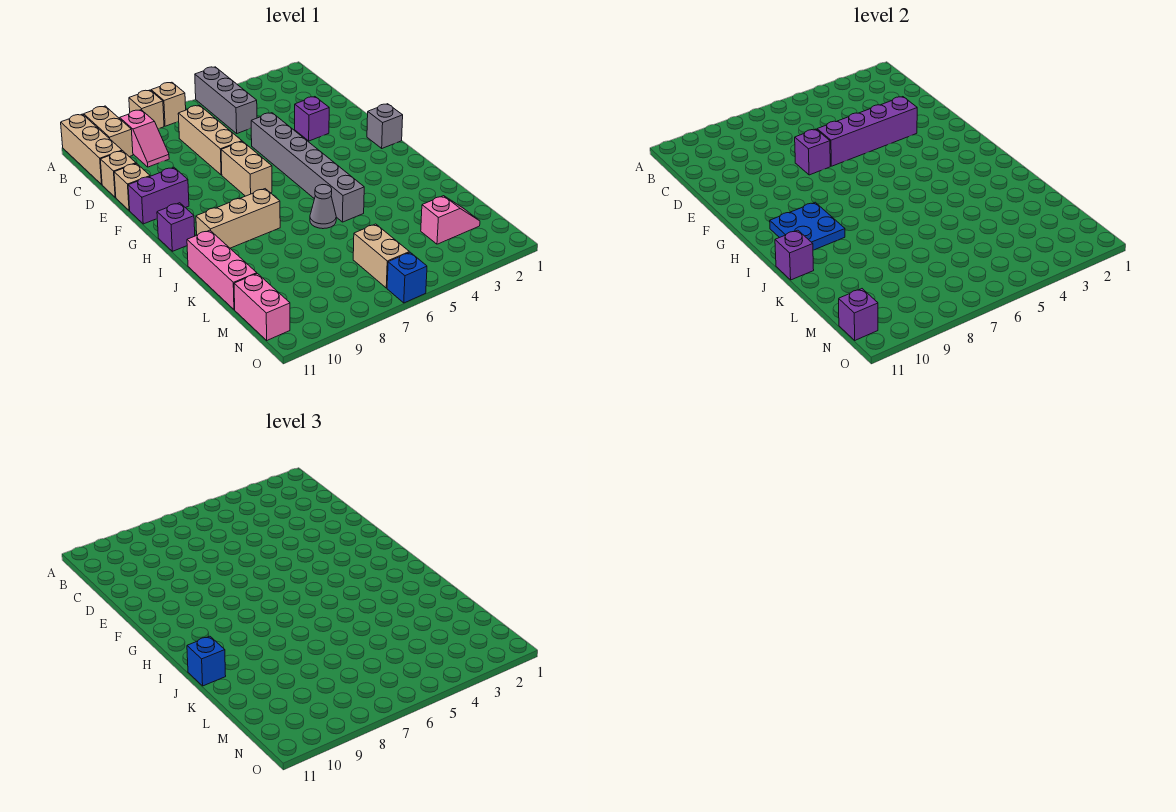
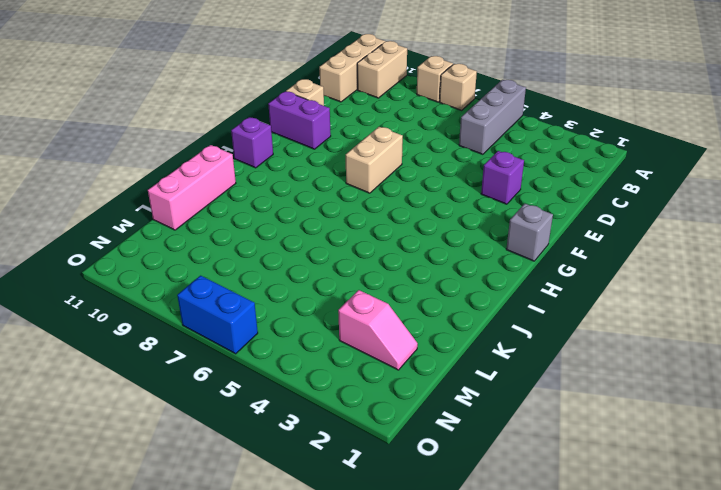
blue brick O6:O7 level 1 -> blue brick O6 level 1
none -> pink slope B9:C9 level 1 top B
none -> tan brick C7:E7 level 1
none -> tan brick D11 level 1

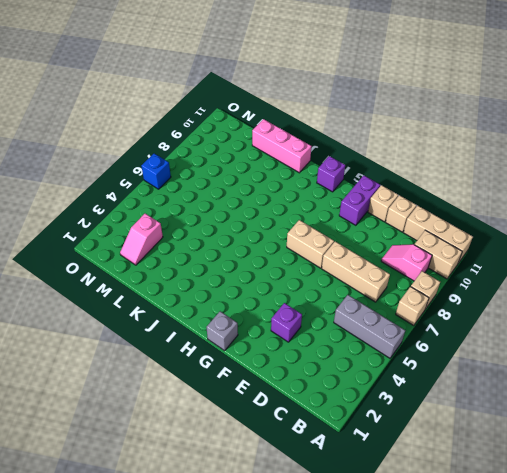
none -> grey brick E5:J5 level 1
none -> tan brick I8:I10 level 1
none -> grey cone J6 level 1

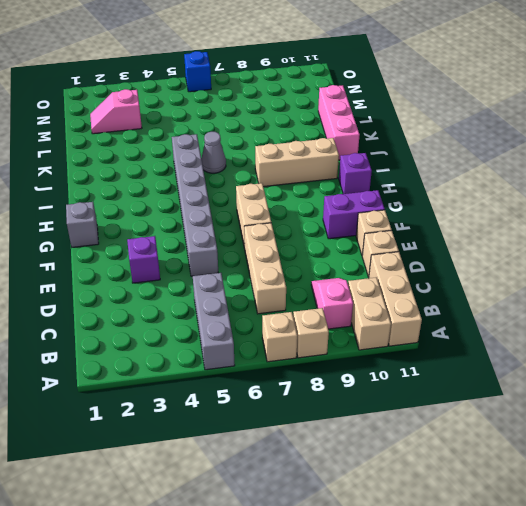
none -> tan brick M6:N6 level 1
none -> pink brick M11:N11 level 1
none -> purple brick E3:E6 level 2

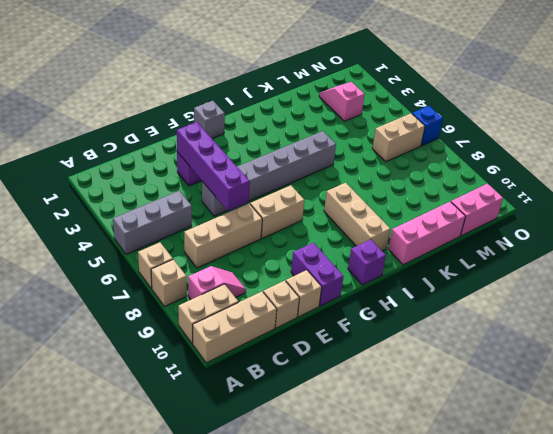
none -> grey cone J6 level 1
none -> purple brick E7 level 2
none -> blue plate H9:I10 level 2

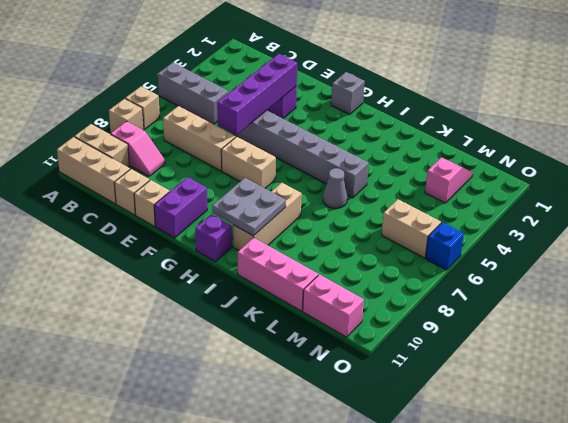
grey plate H9:I10 level 2 -> blue plate H9:I10 level 2
none -> purple brick E7 level 2
none -> purple brick J11 level 2
none -> purple brick N11 level 2

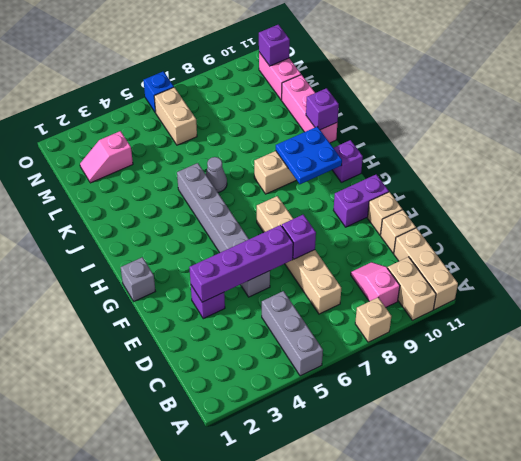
none -> tan brick A7 level 1
none -> blue brick J11 level 3

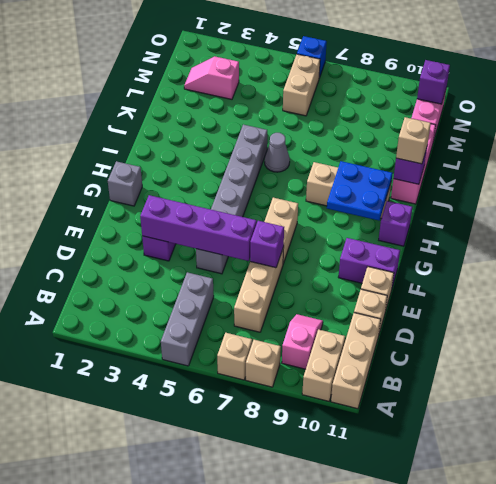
tan brick J11 level 3 -> blue brick J11 level 3

